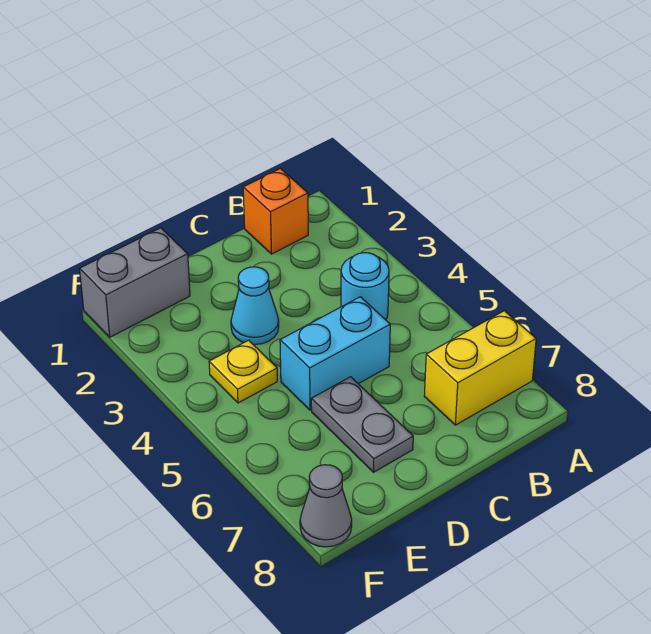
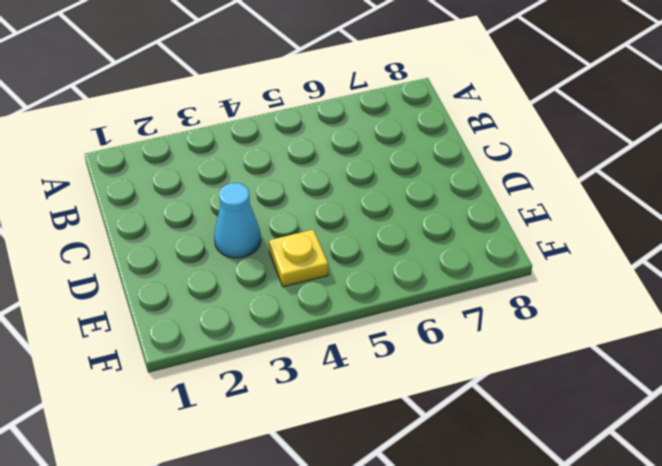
none -> yellow brick A7:B7 level 1
none -> orange brick B1 level 1

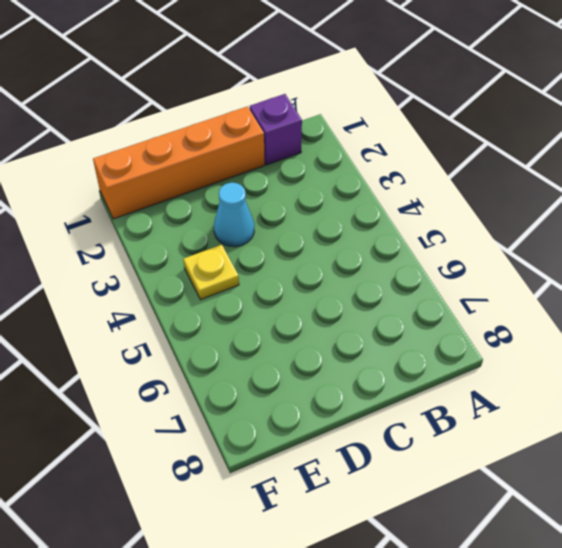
purple brick B1 level 1 -> orange brick B1 level 1
orange brick C1:F1 level 1 -> grey brick E1:F1 level 1
none -> yellow brick A7:B7 level 1
none -> cyan round brick B4 level 1

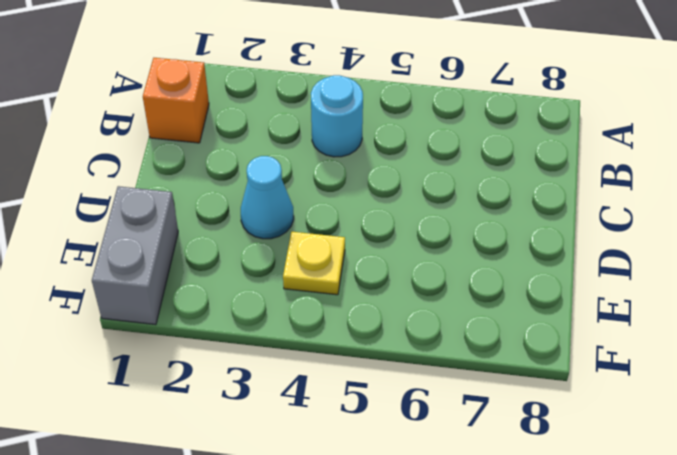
none -> yellow brick A7:B7 level 1
none -> cyan brick C5:D5 level 1

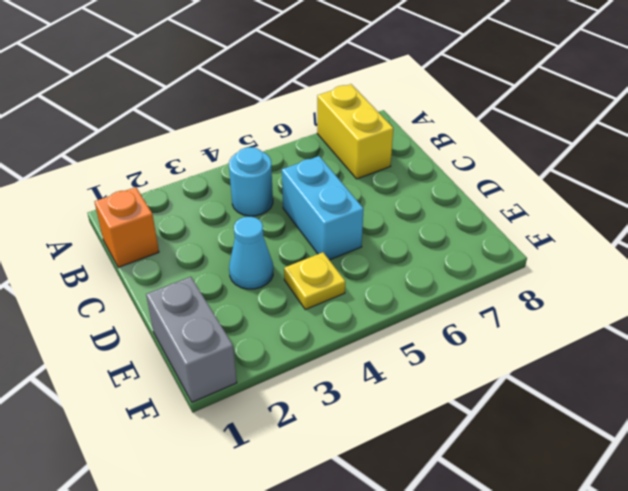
none -> grey plate D6:D7 level 1
none -> grey cone F8 level 1

